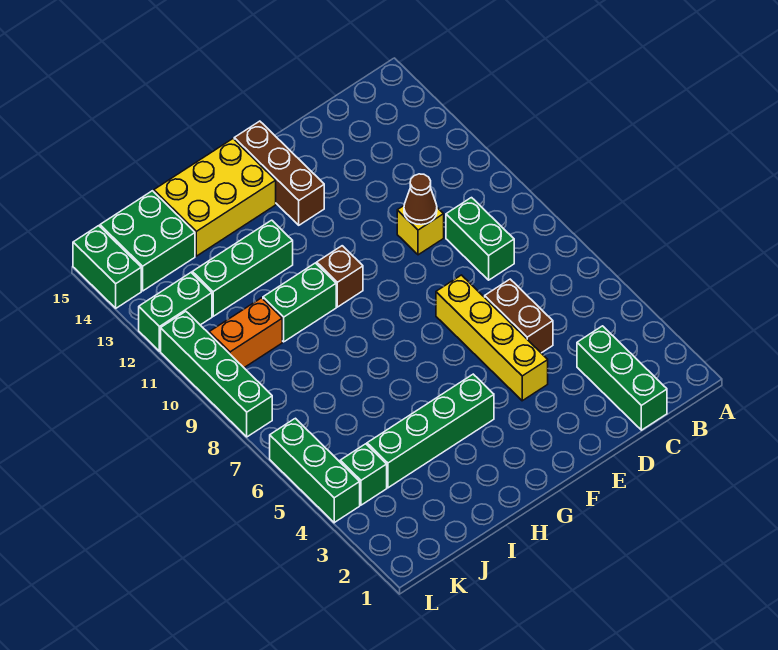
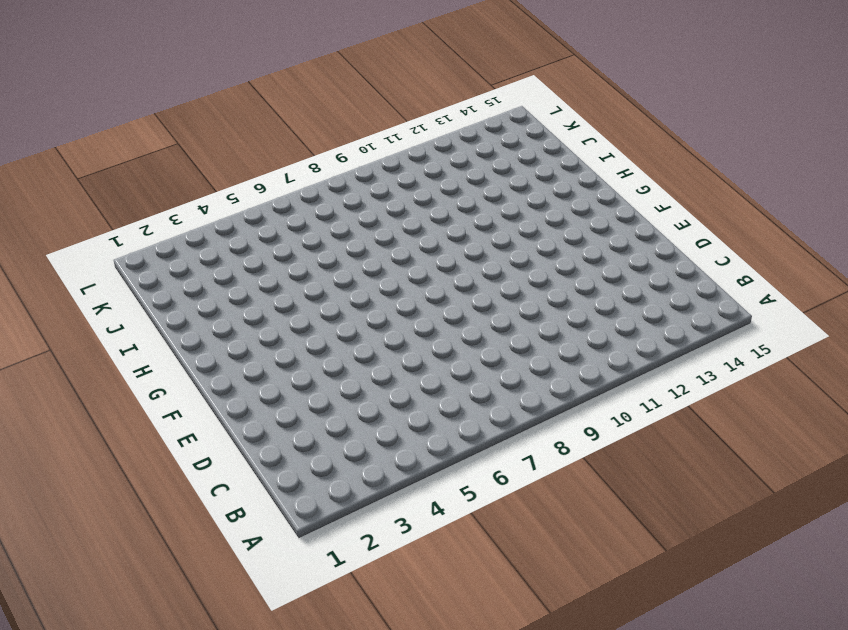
none -> green brick C1:C3 level 1
none -> green brick C8:C9 level 1
none -> brown brick D5:D6 level 1

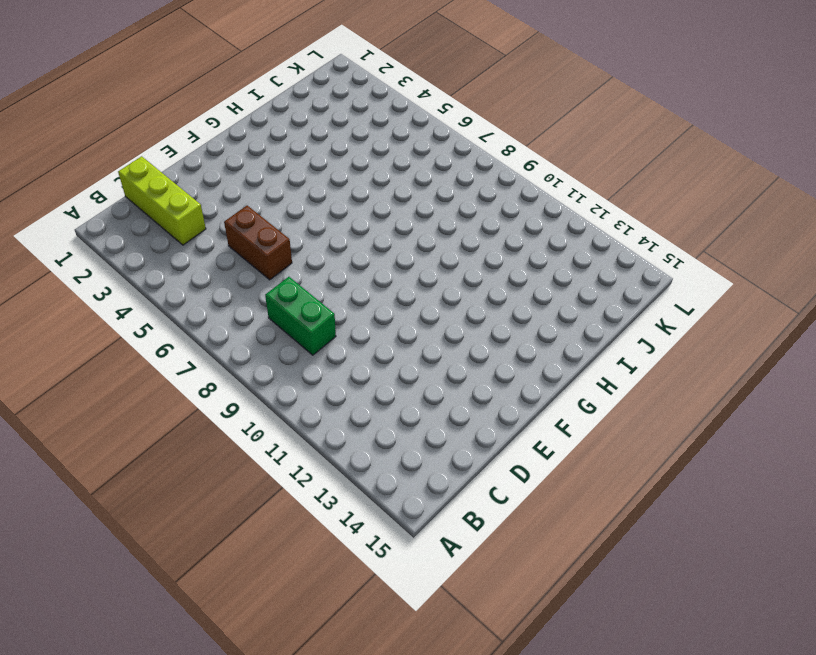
lime brick C1:C3 level 1 -> green brick C1:C3 level 1
none -> yellow brick D10 level 1
none -> yellow brick E4:E7 level 1
none -> brown brick F13:F15 level 1

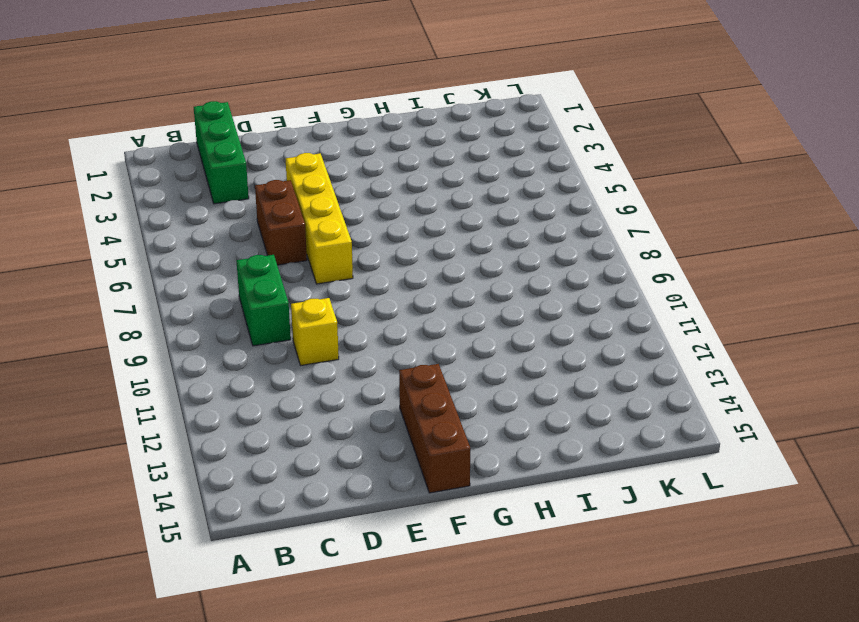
none -> green brick G4:J4 level 1
none -> brown brick G10 level 1
none -> yellow brick G14:I15 level 1

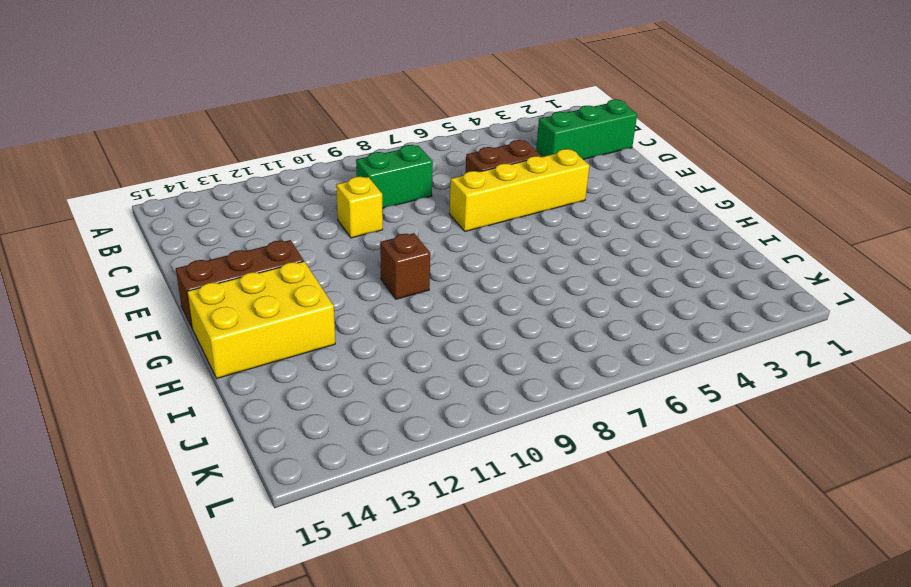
yellow brick G13:H15 level 1 -> yellow brick G14:I15 level 1
none -> green brick G4:J4 level 1
none -> green brick H10:I10 level 1
none -> green brick H12:J12 level 1

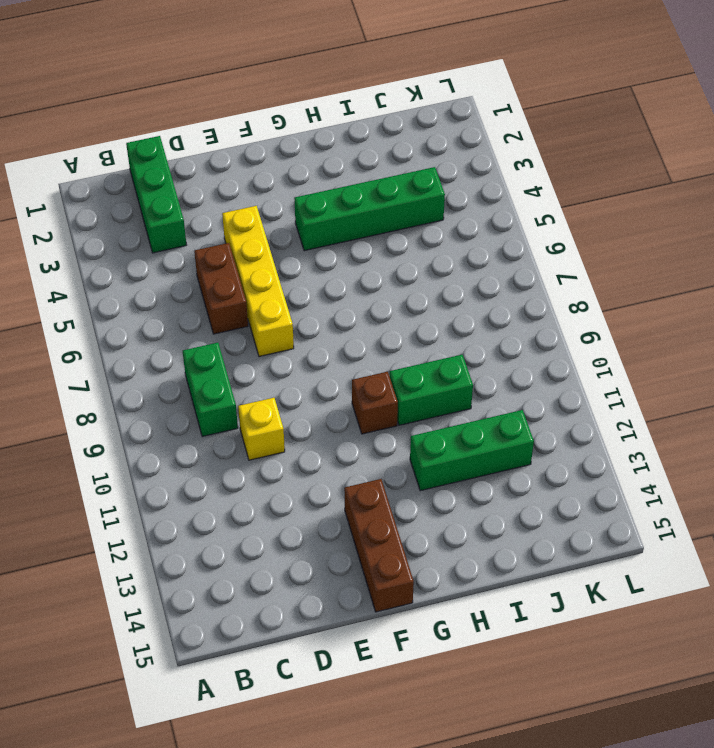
none -> yellow brick G14:I15 level 1
none -> orange brick J10:K10 level 1
none -> green brick J14:K15 level 1

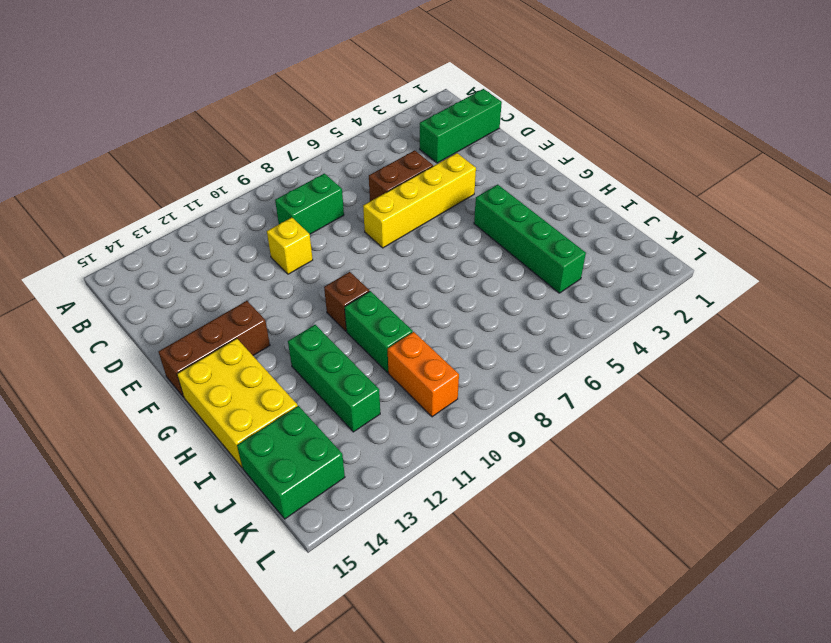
none -> green brick K4 level 1
none -> green brick K12:L12 level 1
none -> green brick L4:L6 level 1

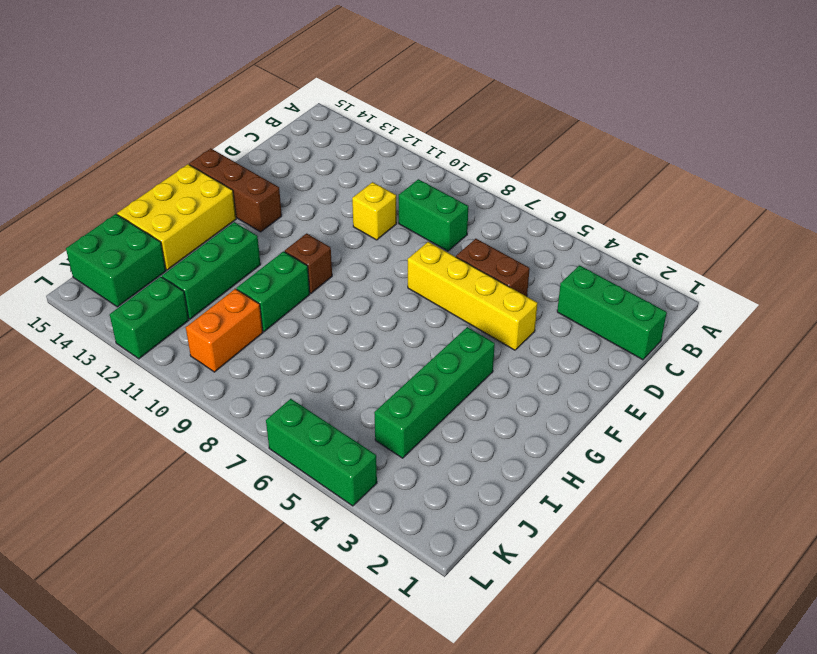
none -> green brick K4 level 1
none -> green brick L8:L11 level 1
none -> green brick L14:L15 level 1

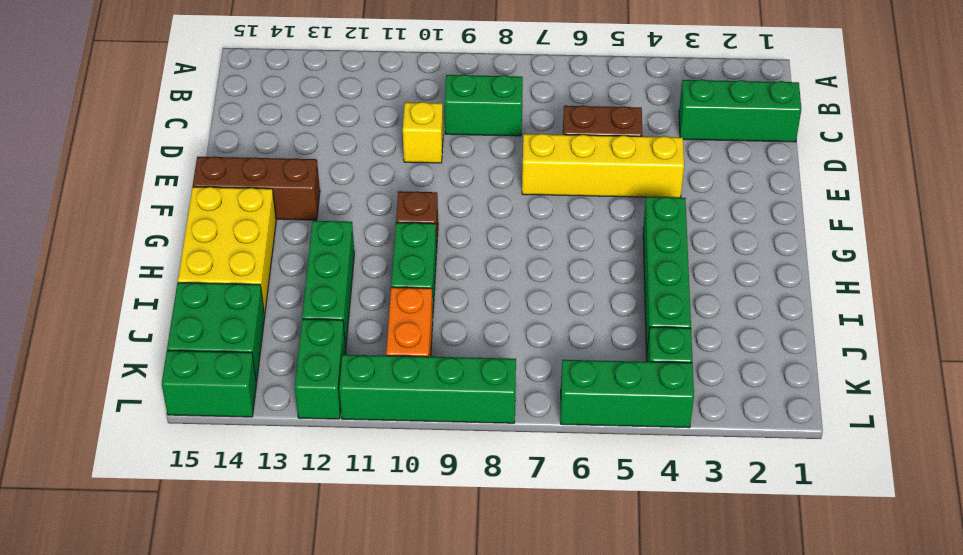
none -> brown cone D10 level 2

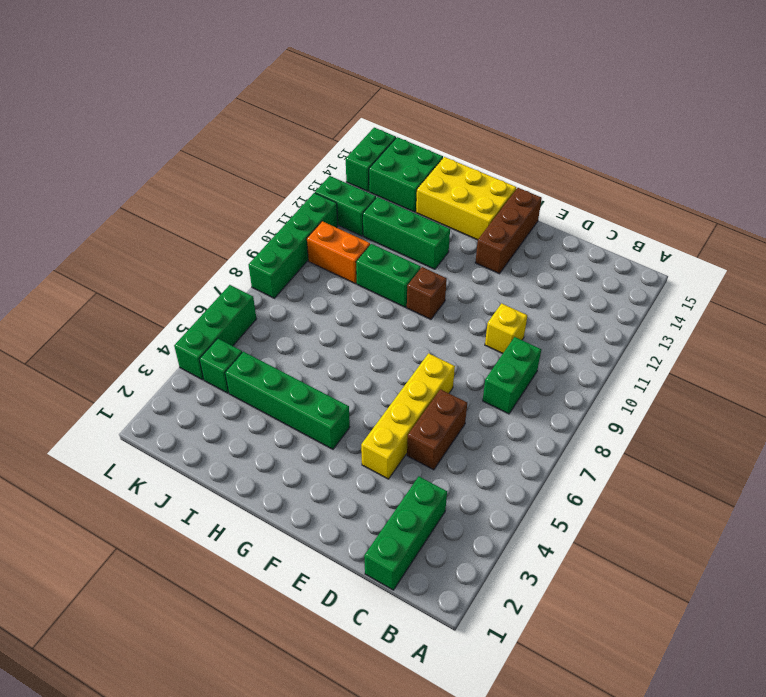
none -> brown cone D10 level 2

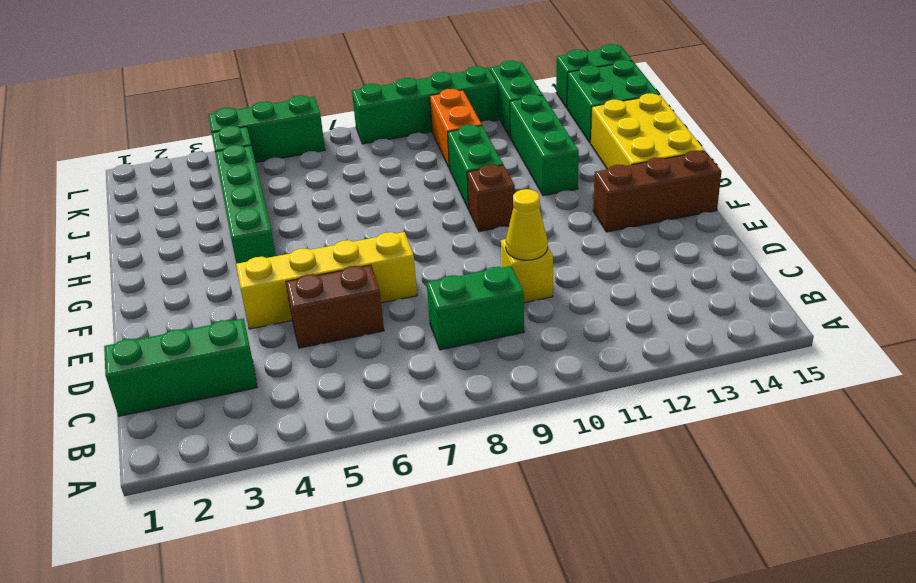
yellow cone D10 level 2 -> brown cone D10 level 2

